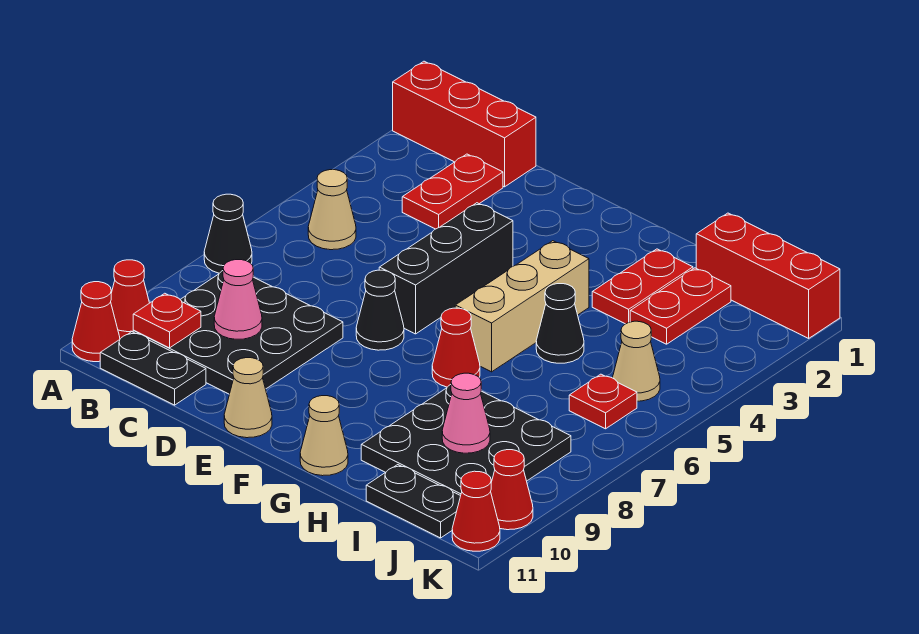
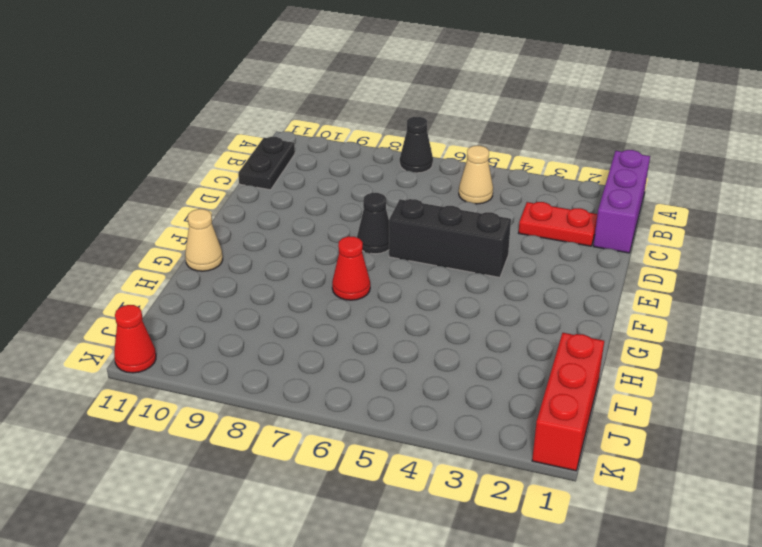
purple brick A1:C1 level 1 -> red brick A1:C1 level 1
none -> red cone A10 level 1
none -> red cone A11 level 1
none -> black plate B8:D10 level 1

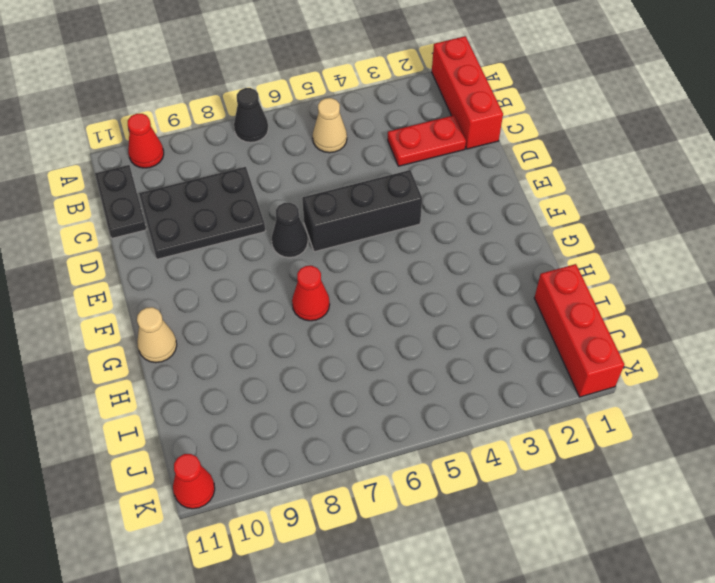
black plate C8:D10 level 1 -> black plate B8:D10 level 1
none -> red cone A11 level 1
none -> tan cone E11 level 1
none -> tan brick G4:G6 level 1

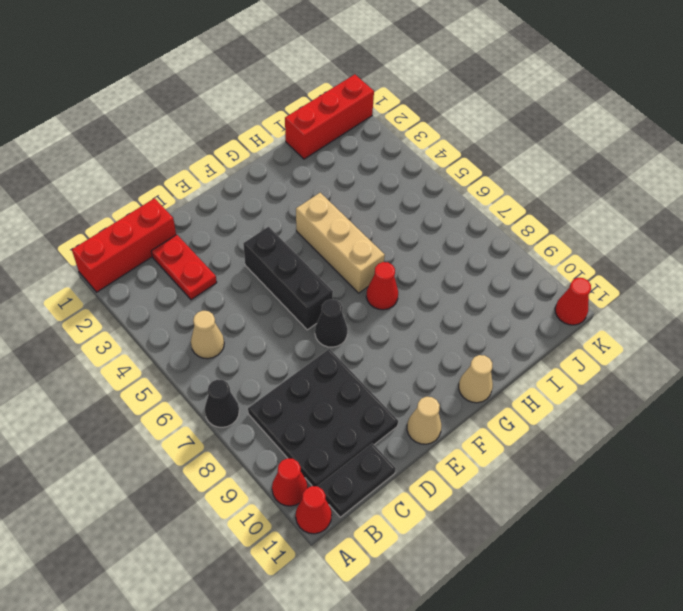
none -> red plate H2:H3 level 1
none -> black cone H5 level 1
none -> black plate H8:J10 level 1

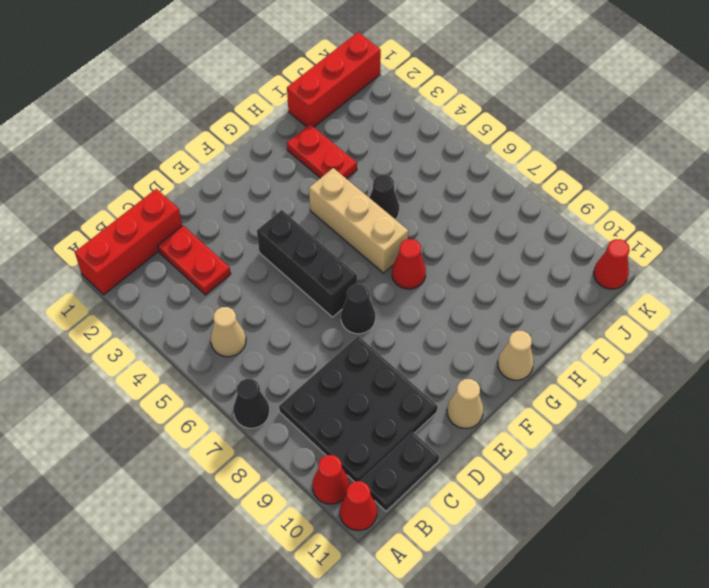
none -> black plate H8:J10 level 1
none -> red plate I2:I3 level 1
none -> black plate I11:J11 level 1

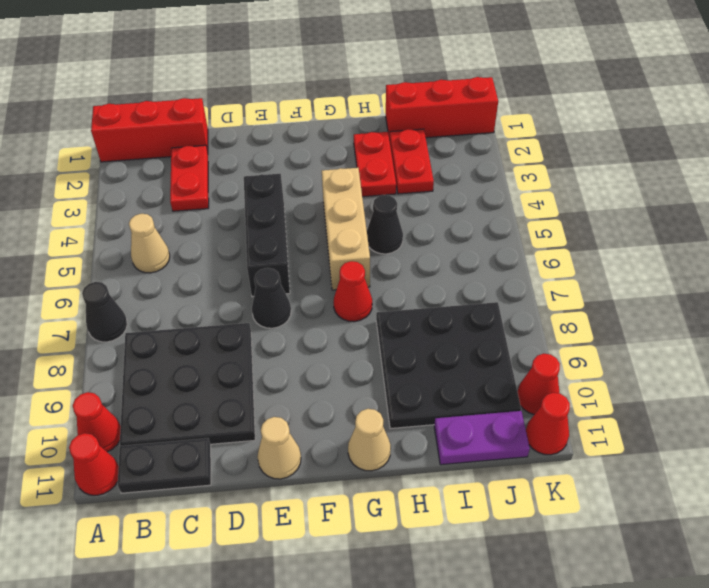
purple plate I11:J11 level 1 -> black plate I11:J11 level 1
none -> tan cone J5 level 1
none -> red plate J6 level 1
none -> red plate B10 level 2

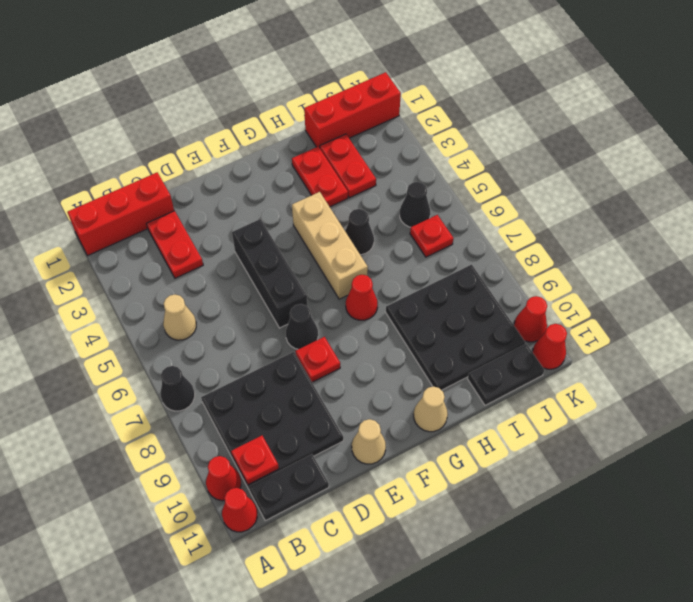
red plate E8 level 1 -> none
black cone J5 level 1 -> tan cone J5 level 1
none -> pink cone C9 level 2
none -> pink cone I9 level 2

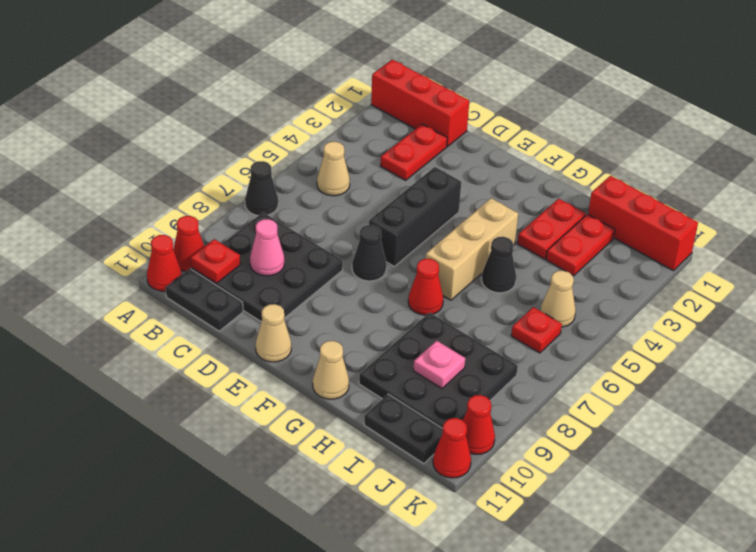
pink plate I9 level 2 -> pink cone I9 level 2

